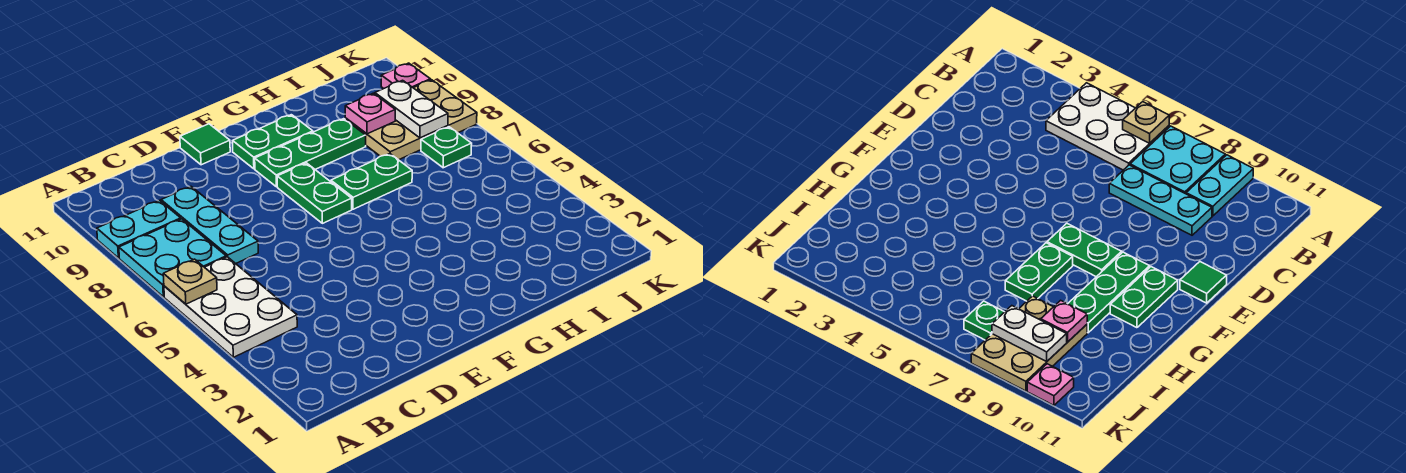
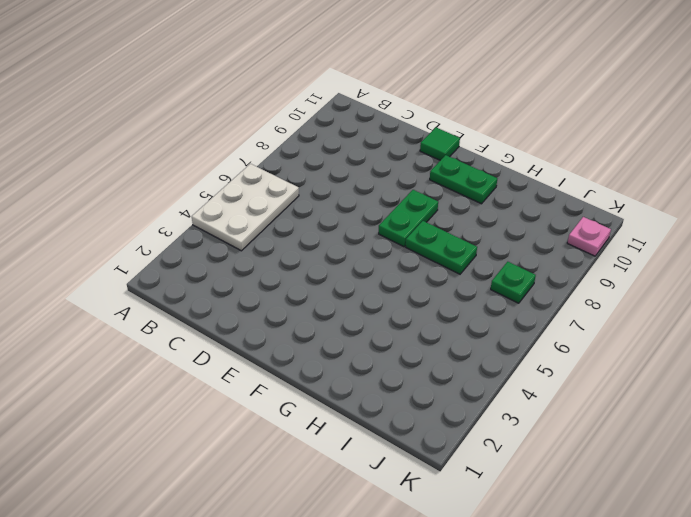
none -> cyan plate A7:B8 level 1
none -> cyan plate A9:B9 level 1
none -> cyan plate C7:C9 level 1

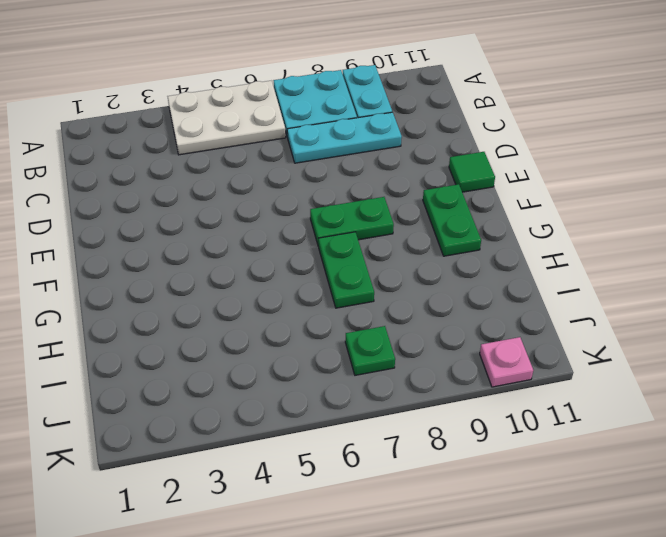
none -> green plate F9:H9 level 1
none -> tan plate I8:K9 level 1
none -> tan plate A6 level 2

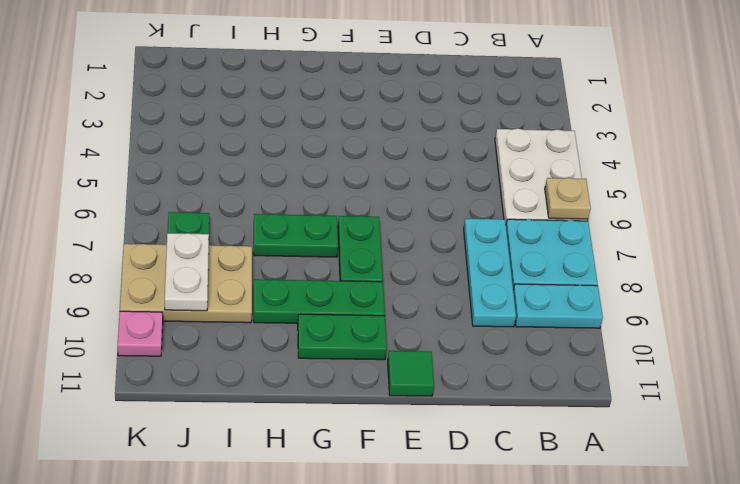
none -> pink plate I9 level 2

